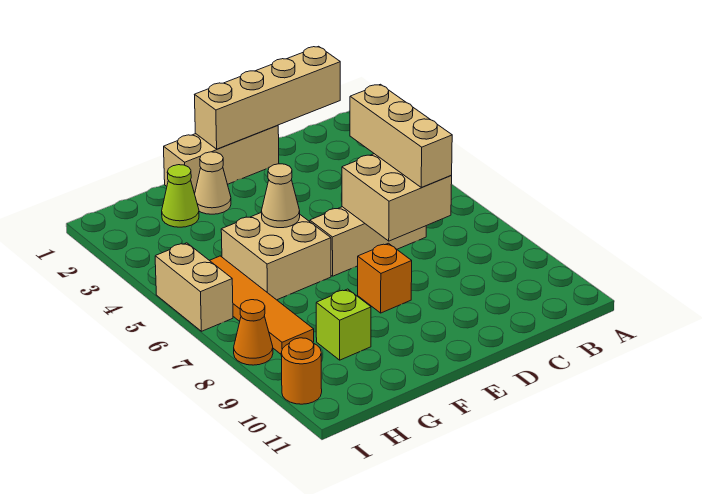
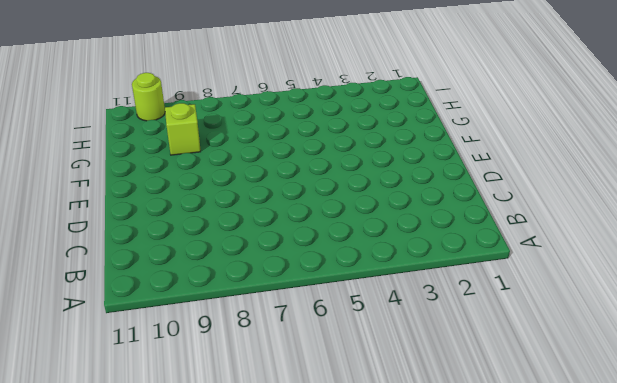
lime round brick I10 level 1 -> orange round brick I10 level 1
none -> tan brick C6:E6 level 1
none -> tan brick D1:F1 level 1
none -> orange brick E8 level 1

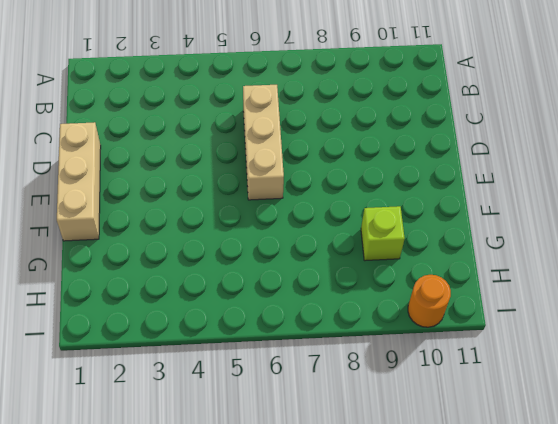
none -> orange brick E8 level 1
none -> tan cone F2 level 1
none -> tan brick F5:G6 level 1

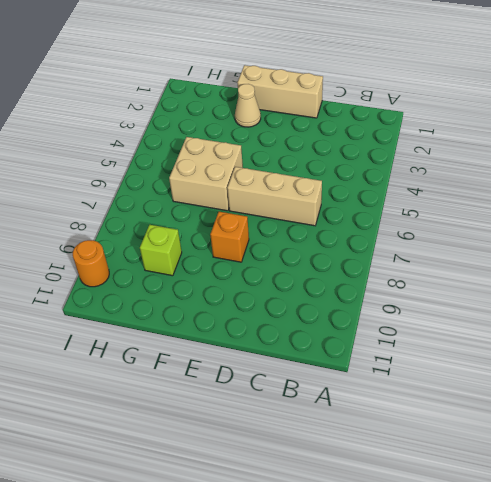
none -> lime cone G2 level 1
none -> orange tile H5:H8 level 1
none -> tan brick I5:I6 level 1

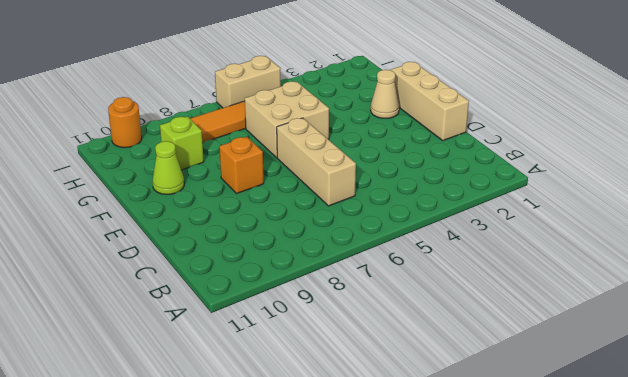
lime cone F10 level 1 -> lime cone G2 level 1
none -> orange cone I8 level 1
none -> tan brick B1:E1 level 2
none -> tan brick C6:D7 level 2

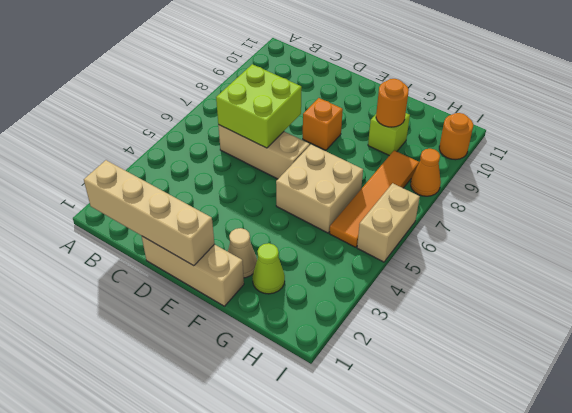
lime brick C6:D7 level 2 -> tan brick C6:D7 level 2
orange round brick G9 level 2 -> none
none -> tan cone F5 level 2
none -> tan brick C5:C7 level 3

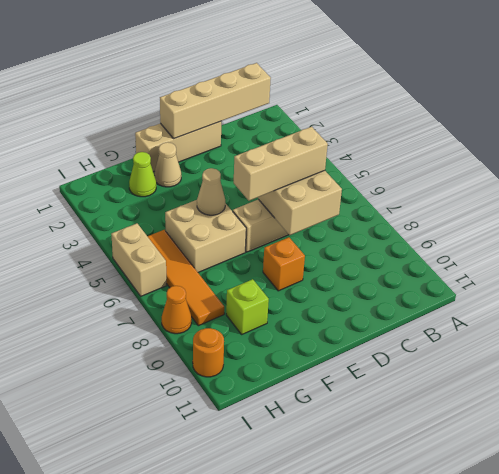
tan brick C6:E6 level 3 -> tan brick C5:C7 level 3

